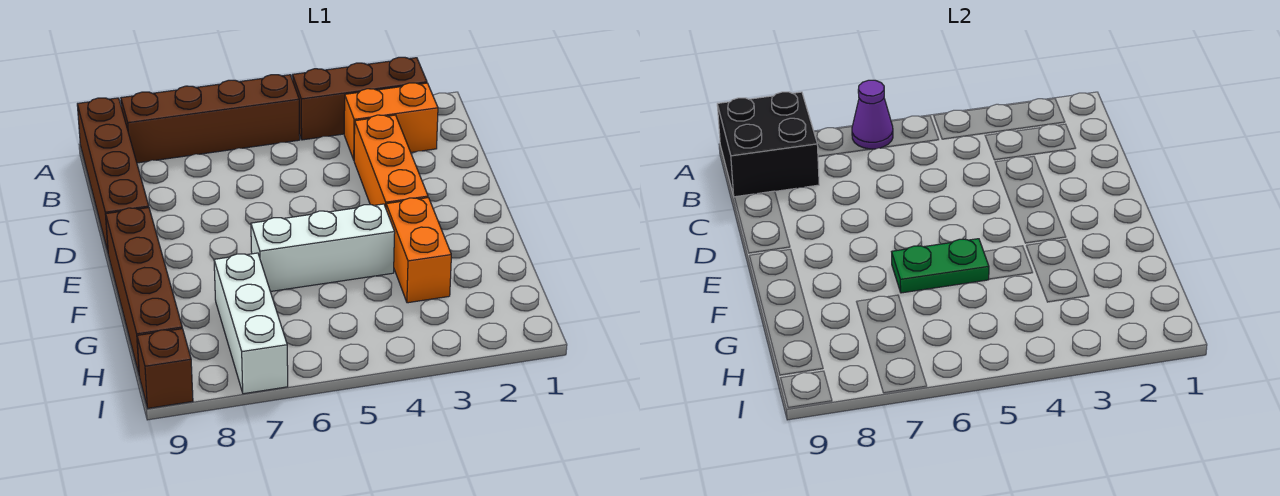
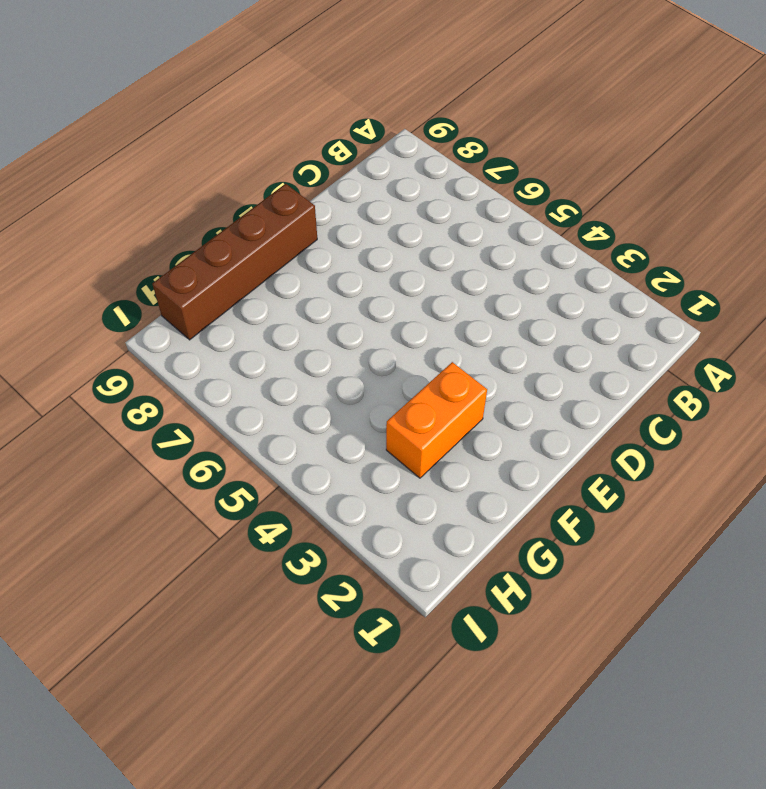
none -> brown brick A2:A4 level 1
none -> brown brick A5:A8 level 1
none -> brown brick A9:D9 level 1

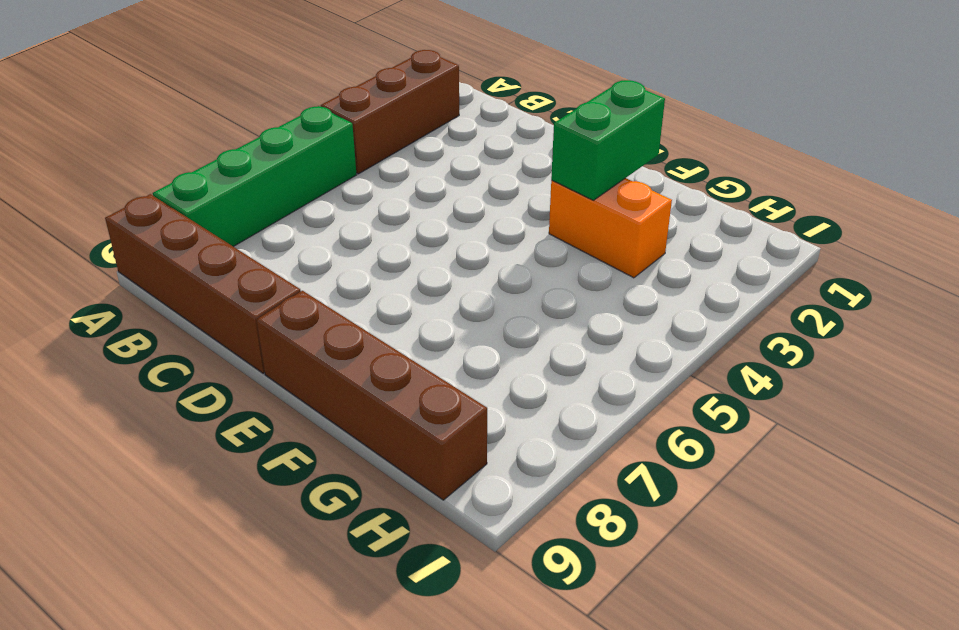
green brick A5:A8 level 1 -> brown brick A5:A8 level 1
green brick F2:F3 level 2 -> none
none -> orange brick B2:B3 level 1
none -> orange brick C3:E3 level 1
none -> white brick F4:F6 level 1

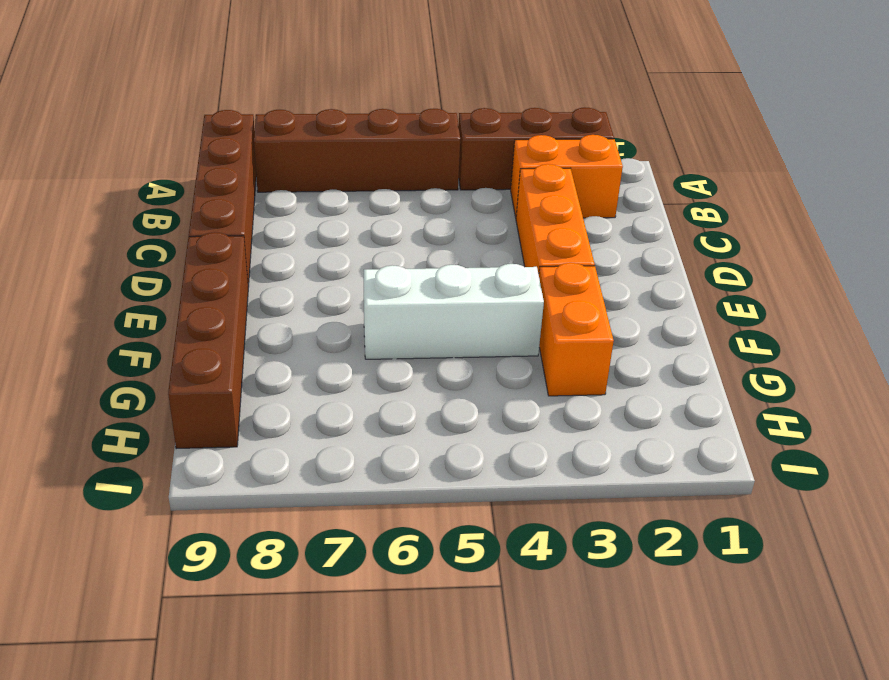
none -> white brick G7:I7 level 1
none -> brown brick I9 level 1
none -> purple cone A6 level 2

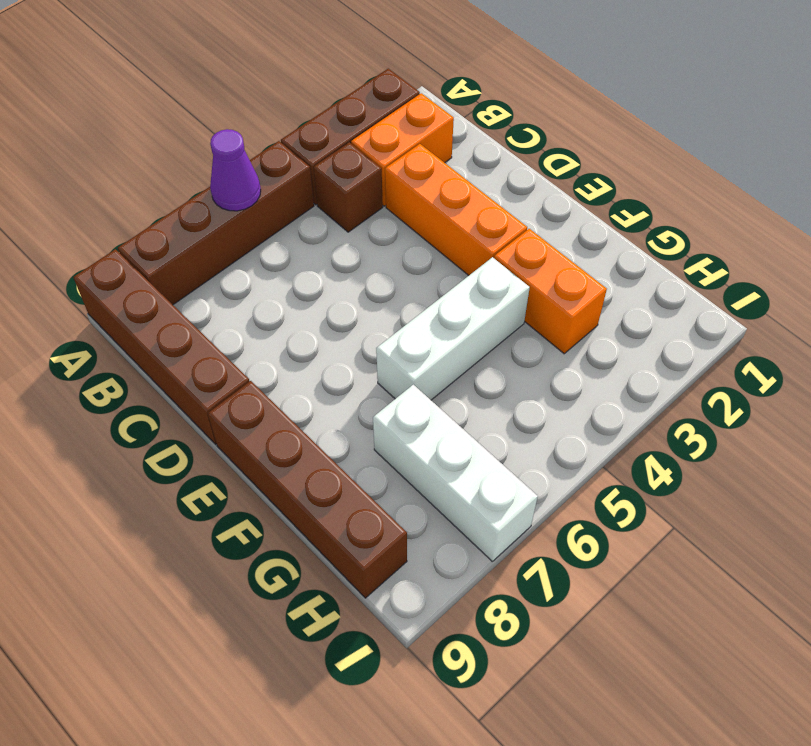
brown brick B4 level 1 -> brown brick I9 level 1
none -> black brick A8:B9 level 2
none -> green plate F5:F6 level 2

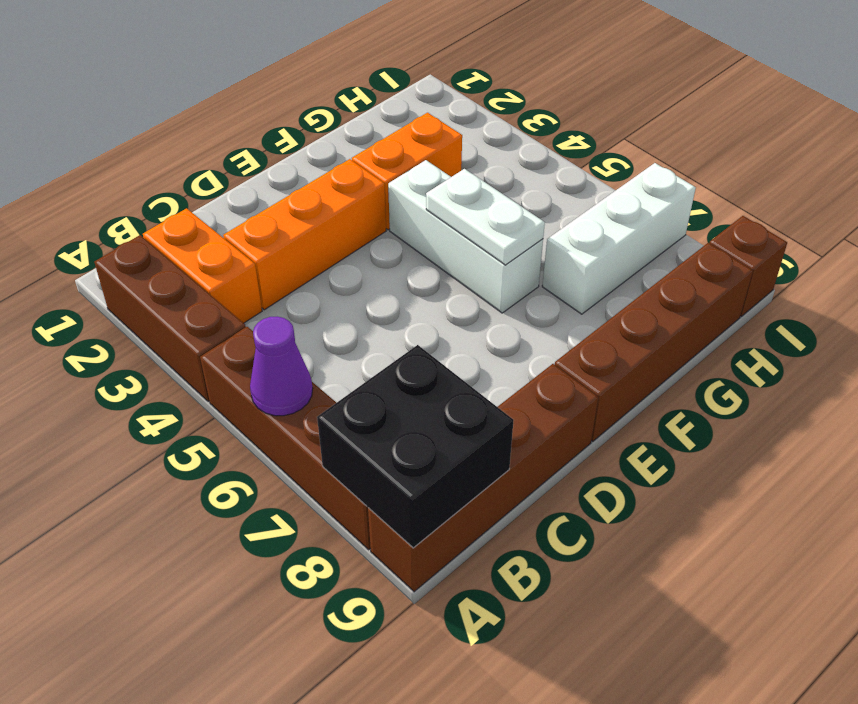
white plate F5:F6 level 2 -> green plate F5:F6 level 2

